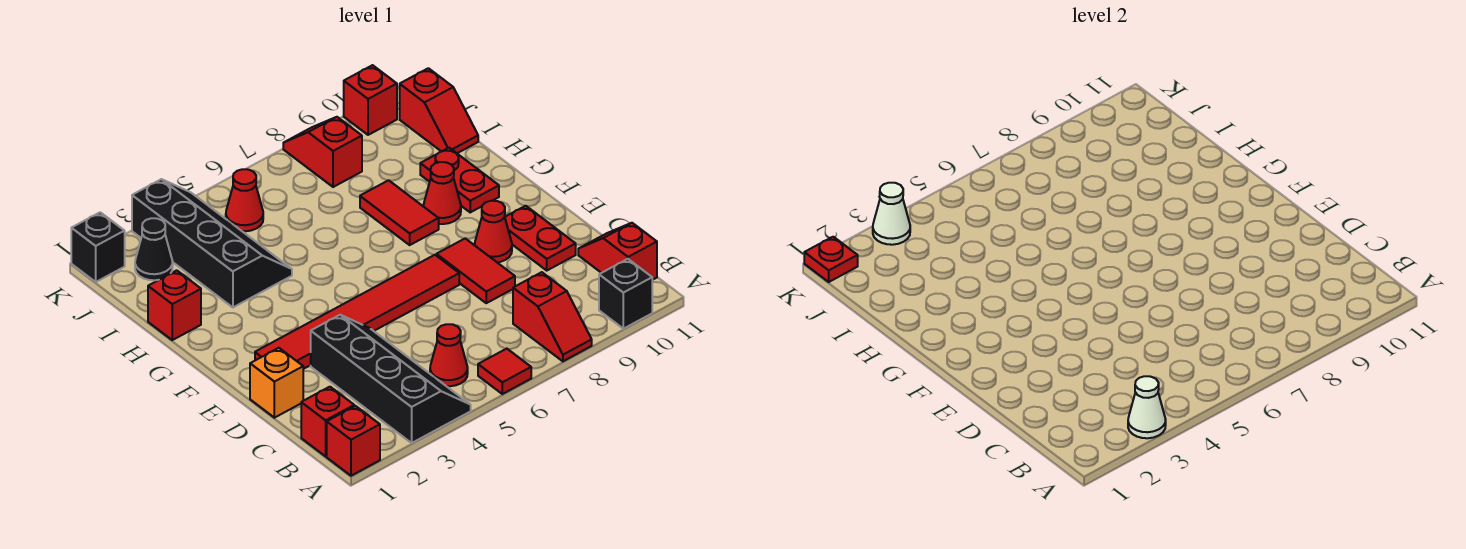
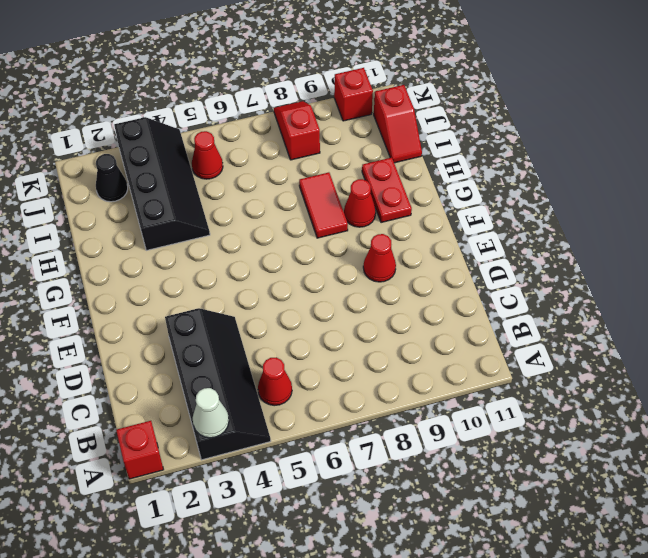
none -> red tile A6 level 1
none -> red slope A8:B8 level 1 top B
none -> black brick A10 level 1

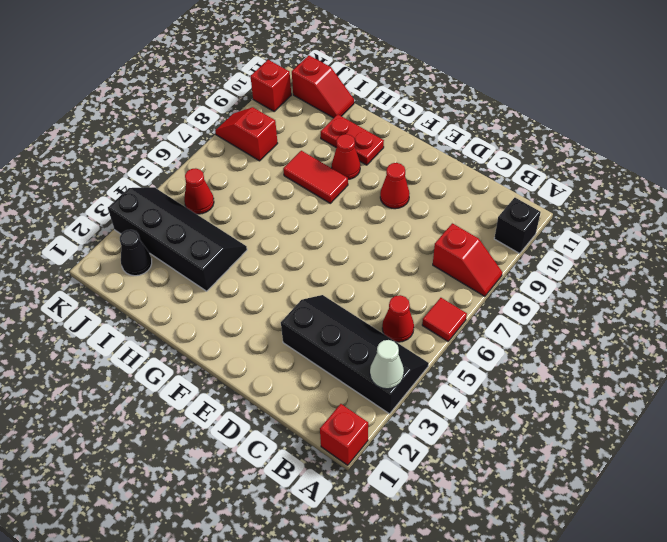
none -> red brick B1 level 1
none -> red slope B11:C11 level 1 top B
none -> orange brick D1 level 1

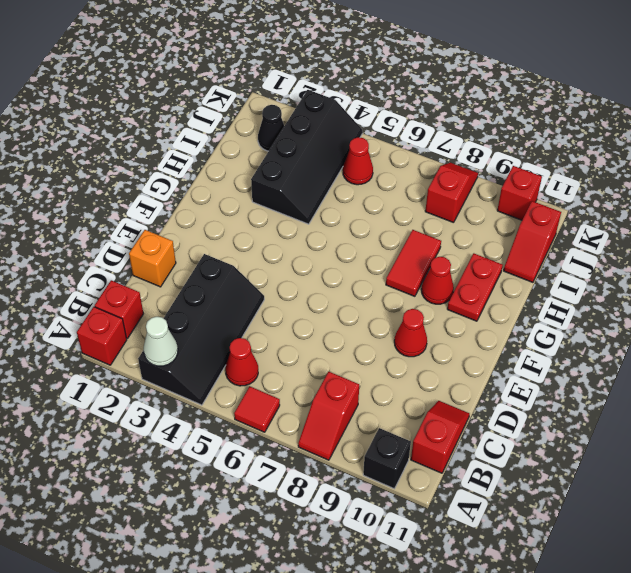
none -> red tile D8:E8 level 1
none -> red plate D10:E10 level 1
none -> red tile E2:E7 level 1

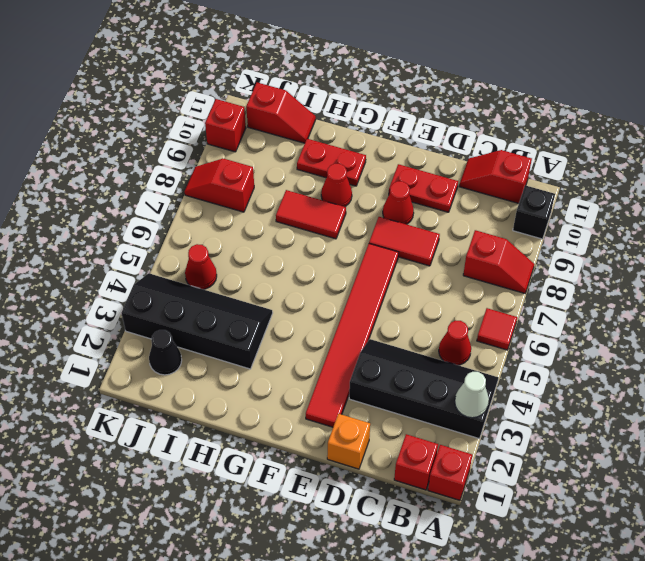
none -> red brick H1 level 1
none -> black brick K1 level 1
none -> red plate K1 level 2

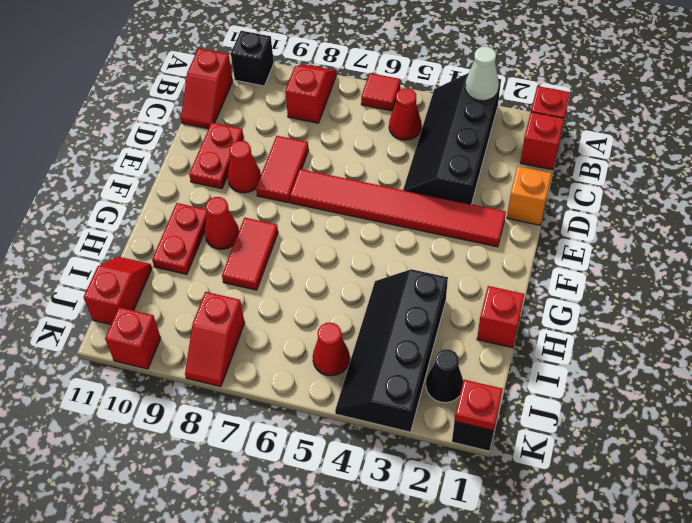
none -> white cone K3 level 2

